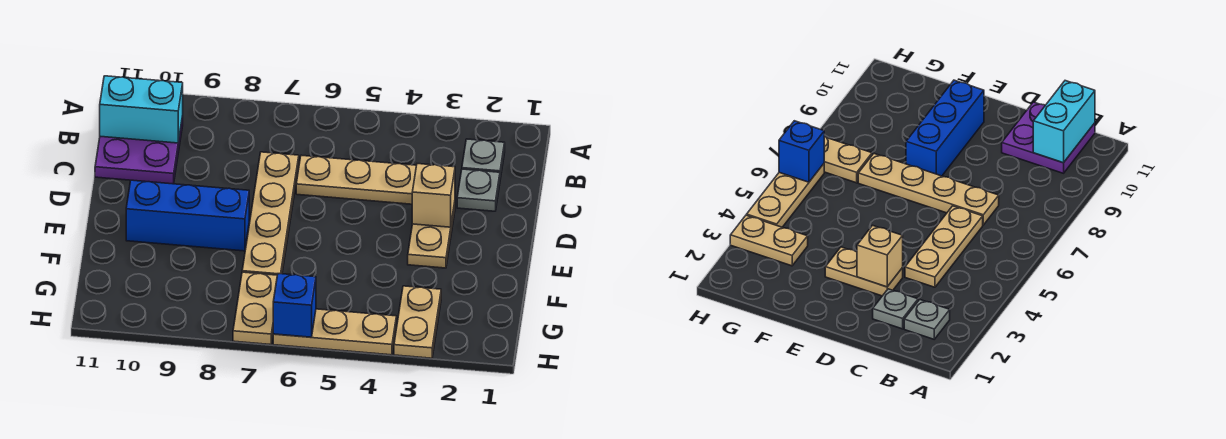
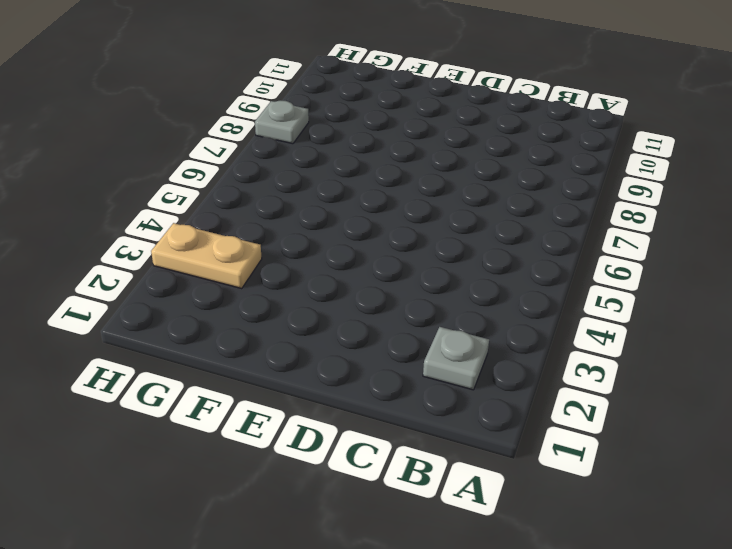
grey plate H8 level 1 -> grey plate C2 level 1
none -> purple plate B10:C11 level 1
none -> tan plate C4:C6 level 1
none -> tan plate C7:F7 level 1

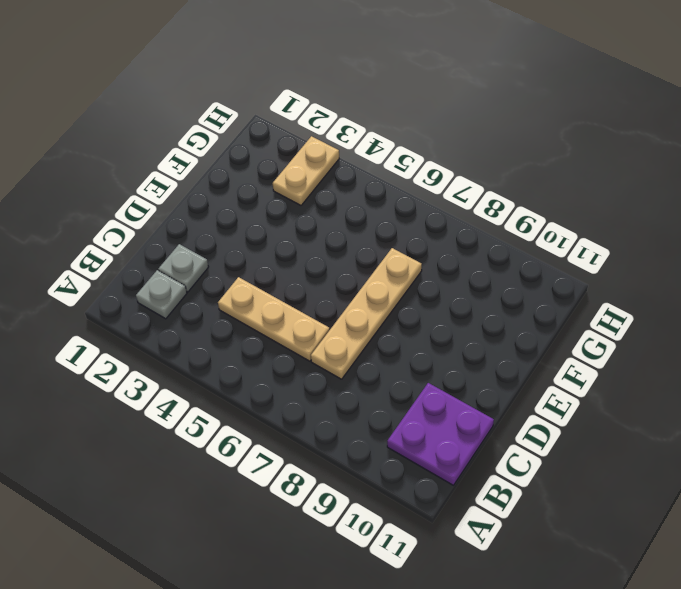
none -> tan plate D3:E3 level 1
none -> blue brick E8:E10 level 1
none -> tan plate G7:H7 level 1

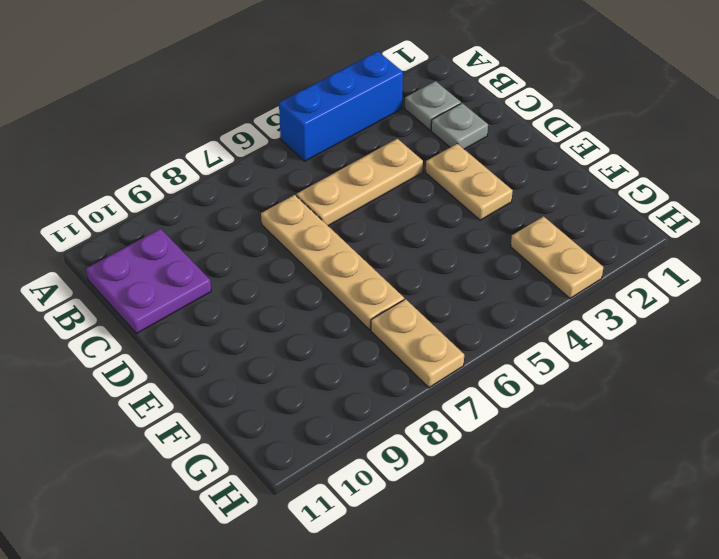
blue brick A3:A5 level 1 -> blue brick E8:E10 level 1
none -> tan plate H4:H6 level 1
none -> cyan brick B10:B11 level 2
none -> tan brick D3 level 2

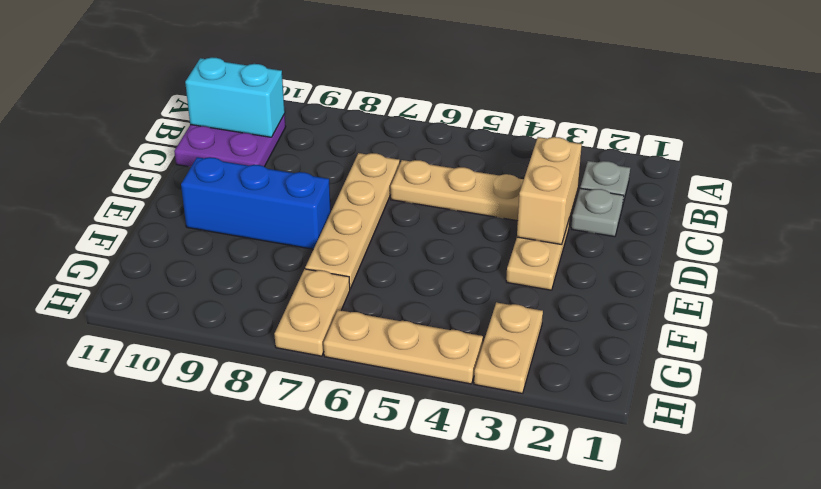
tan brick C3:D3 level 2 -> tan brick D3 level 2
none -> blue brick H6 level 2

